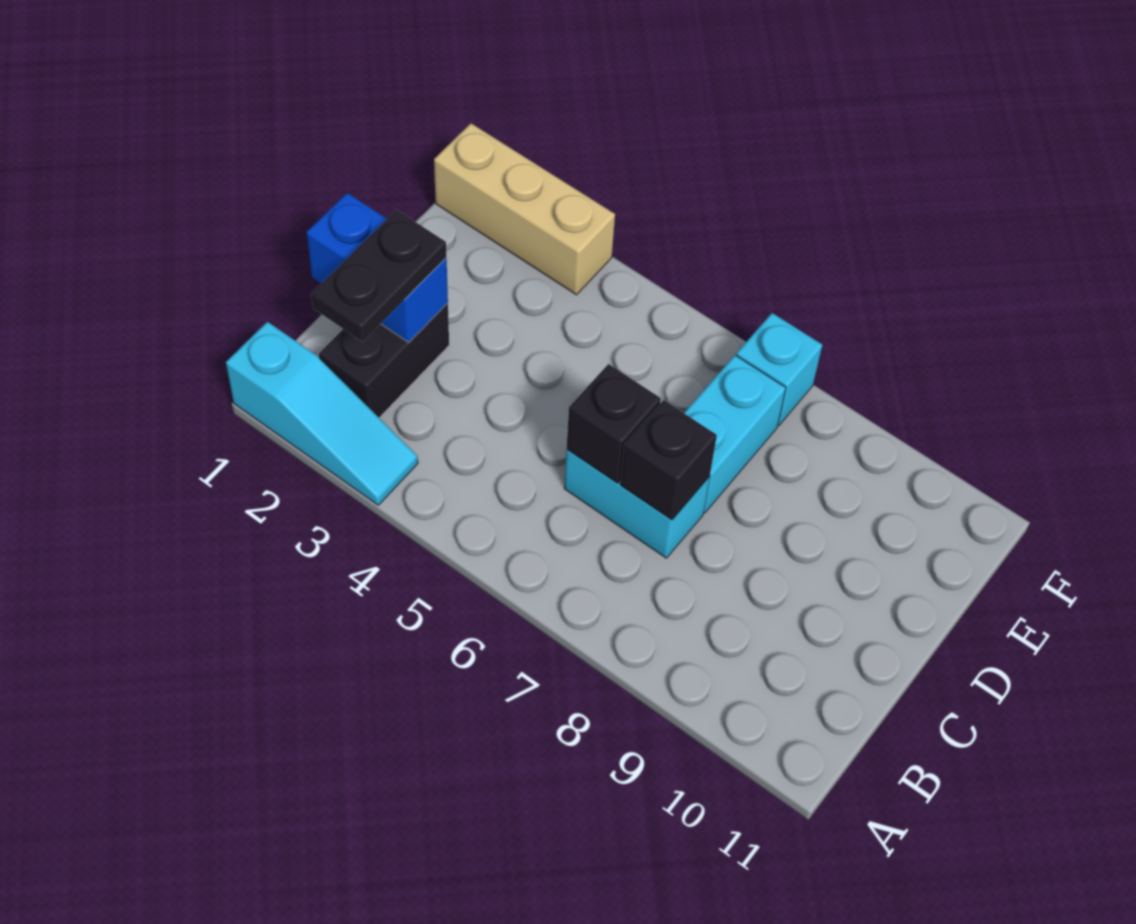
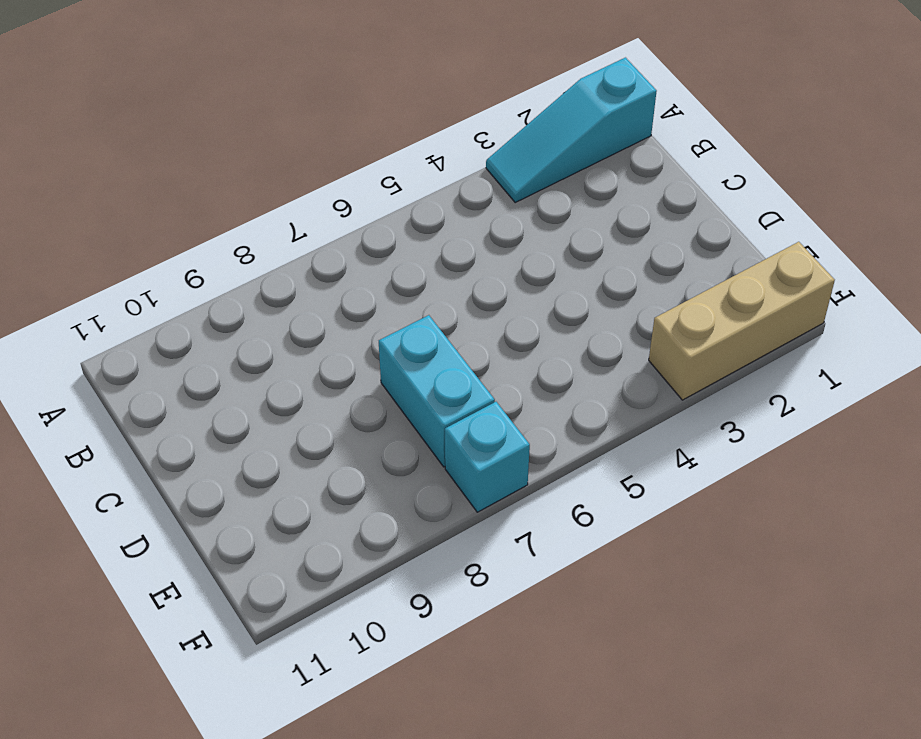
none -> black brick B2:C2 level 1
none -> cyan brick C6:C7 level 1

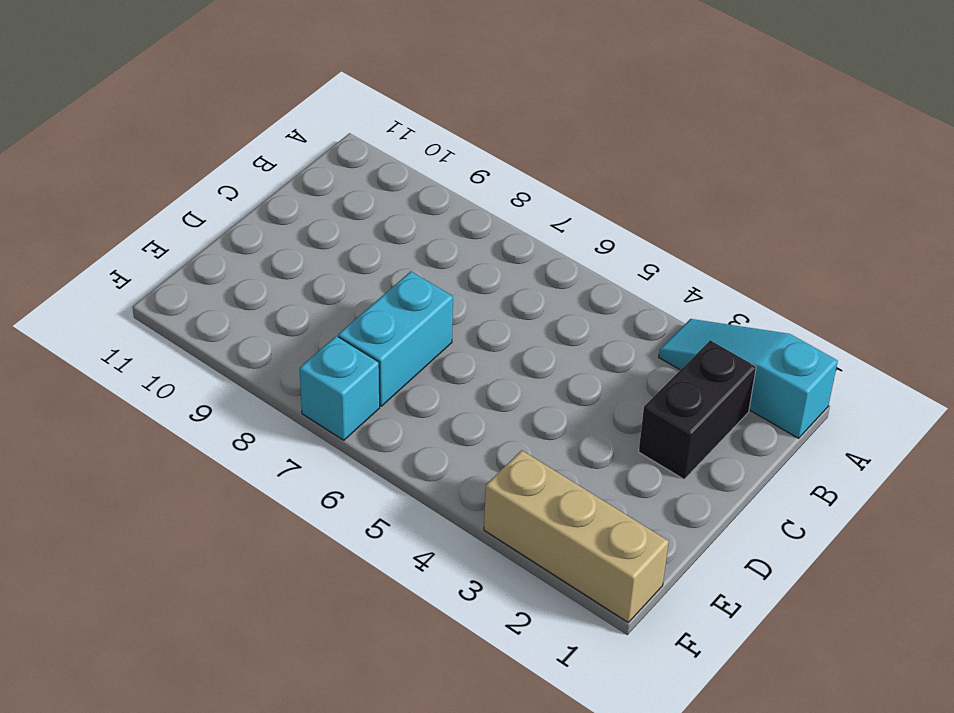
none -> cyan brick C6:C7 level 1
none -> blue brick C1:C2 level 2

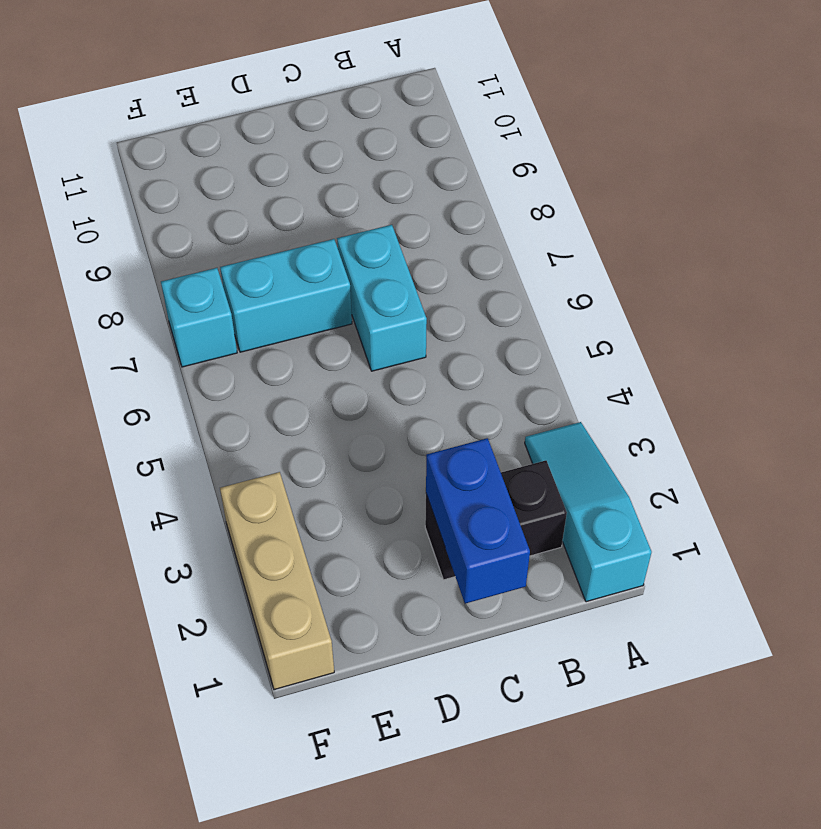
none -> black brick C6 level 2
none -> black brick C7 level 2

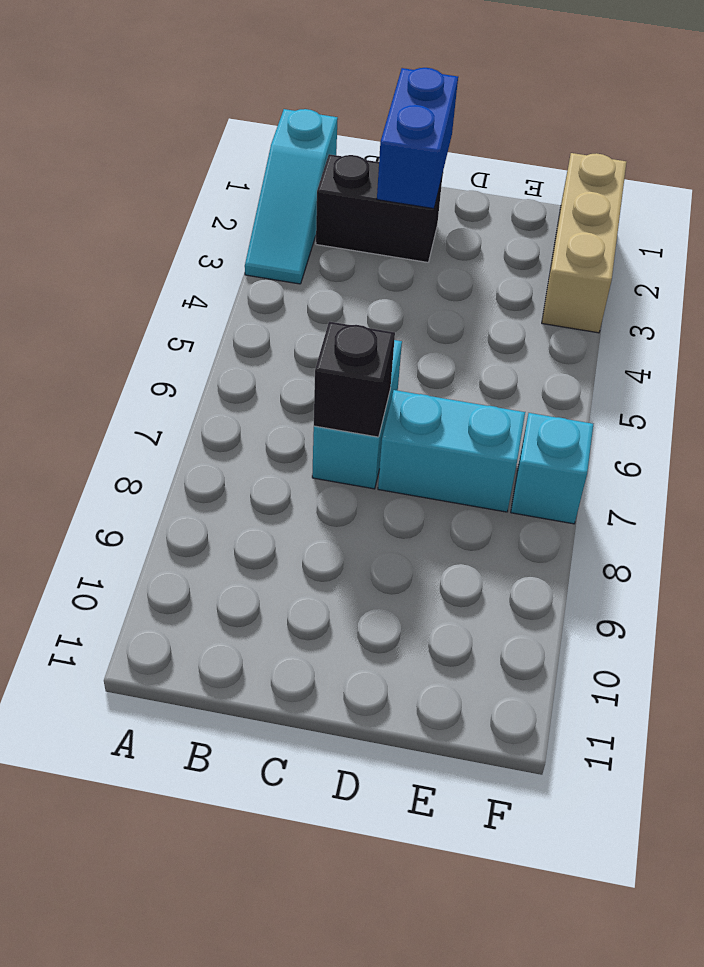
none -> black brick C6 level 2
none -> black plate B2:C2 level 3

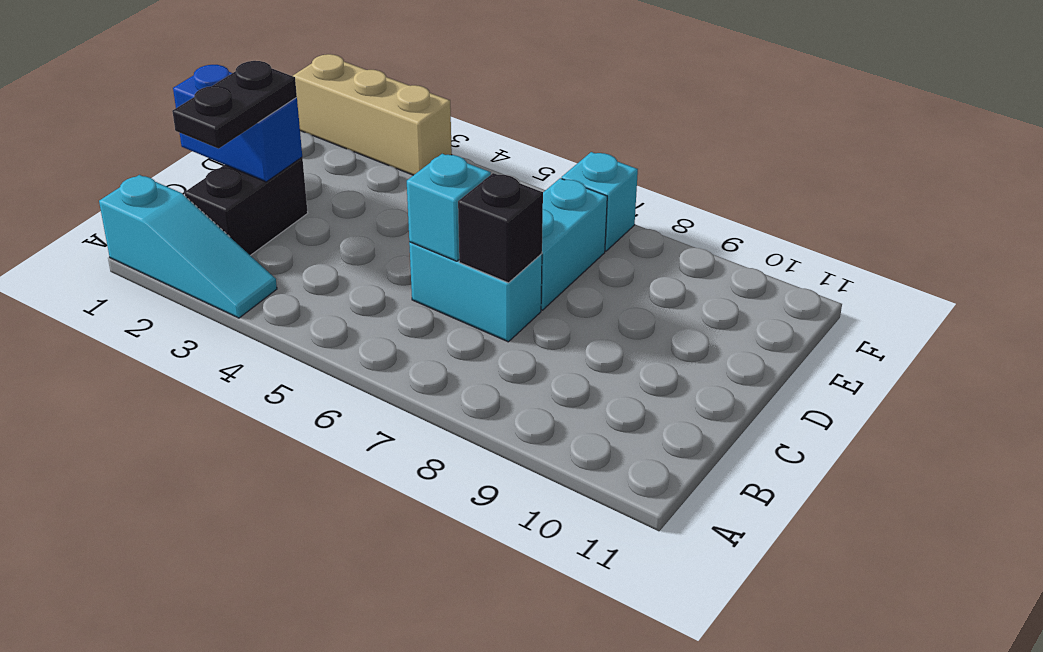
cyan brick C6 level 2 -> black brick C6 level 2

